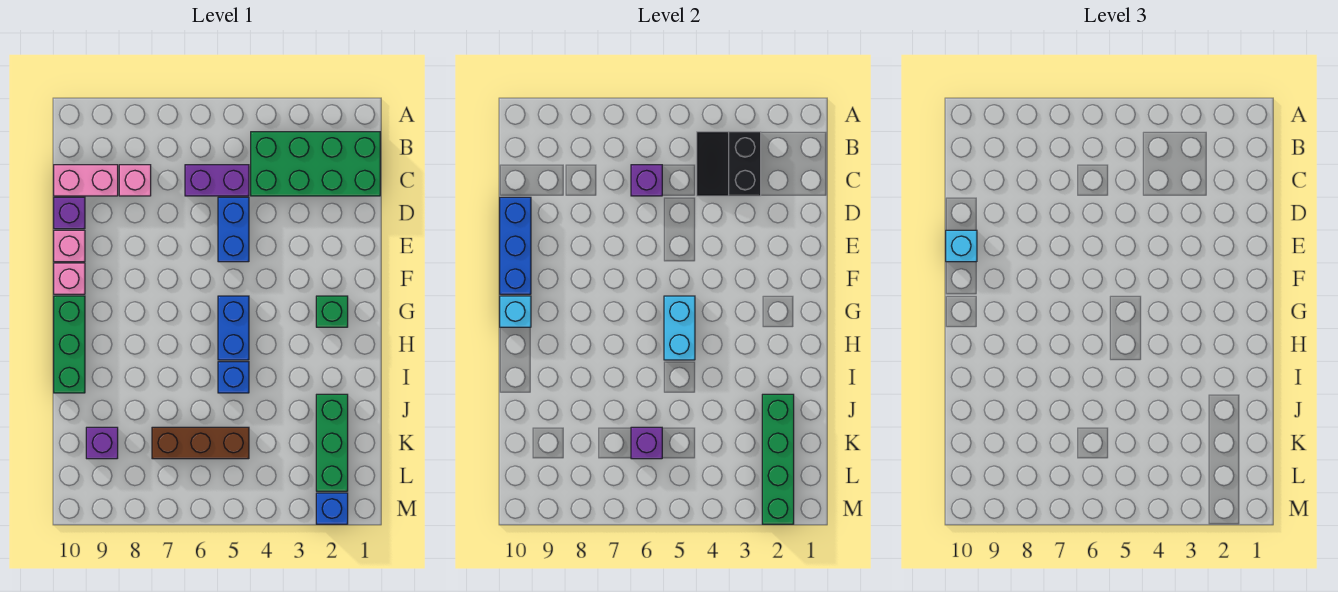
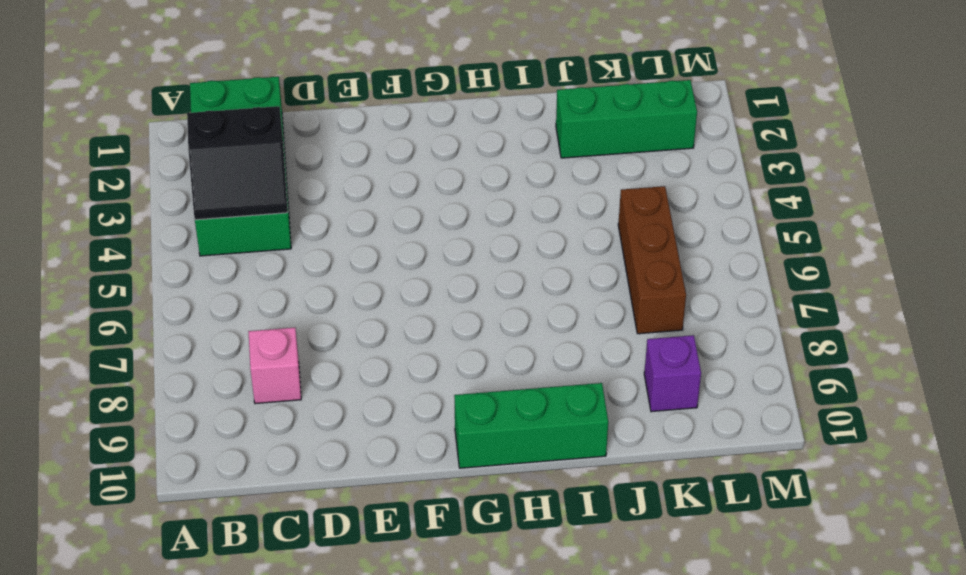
none -> purple brick C5:C6 level 1
none -> pink brick C9:C10 level 1
none -> blue brick D5:E5 level 1

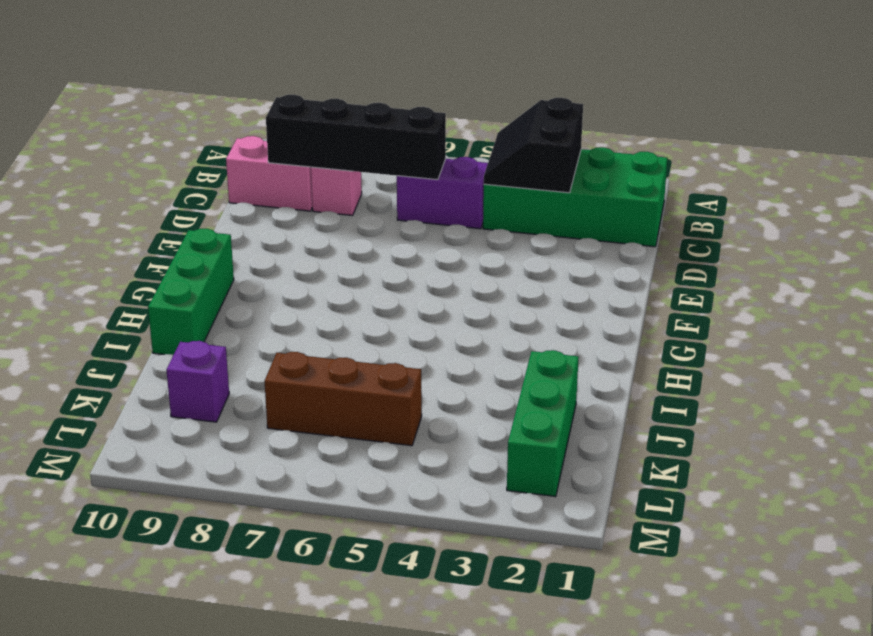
black brick C6:C9 level 2 -> purple brick C6 level 2
none -> blue brick D5:E5 level 1
none -> purple brick D10 level 1
none -> pink brick E10 level 1

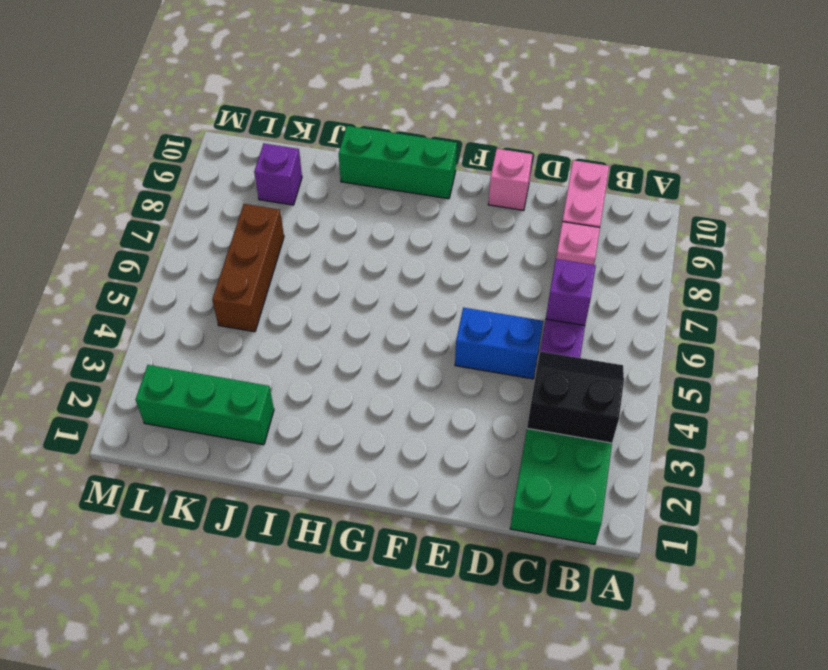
none -> purple brick D10 level 1
none -> pink brick F10 level 1
none -> green brick G2 level 1

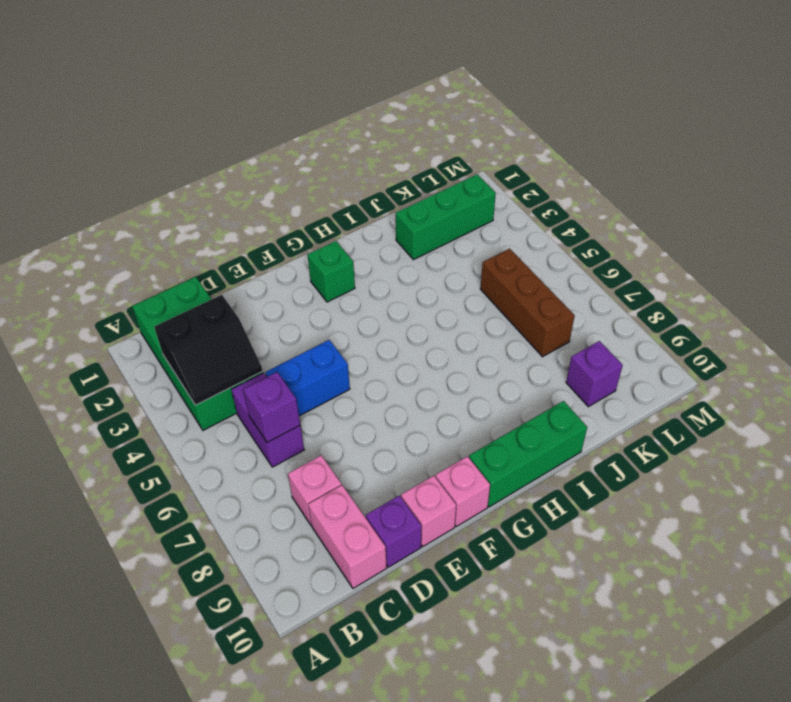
none -> blue brick G5:H5 level 1
none -> blue brick I5 level 1
none -> blue brick M2 level 1

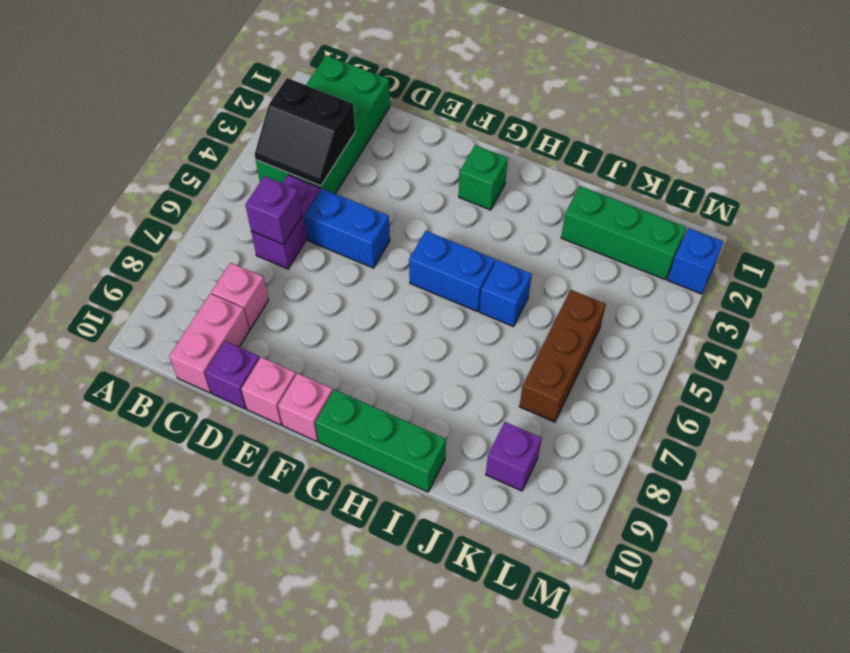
none -> blue brick D10:F10 level 2
none -> cyan brick G5:H5 level 2
none -> cyan brick G10 level 2

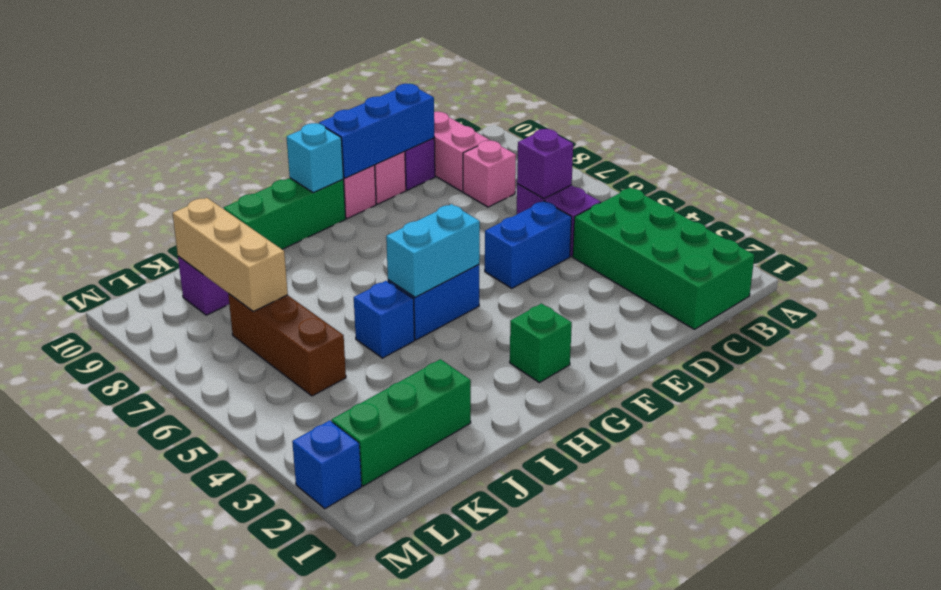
tan brick K7:K9 level 2 -> none
none -> black slope B3:C4 level 2 top 3
none -> green brick J2:M2 level 2
none -> purple brick K6 level 2

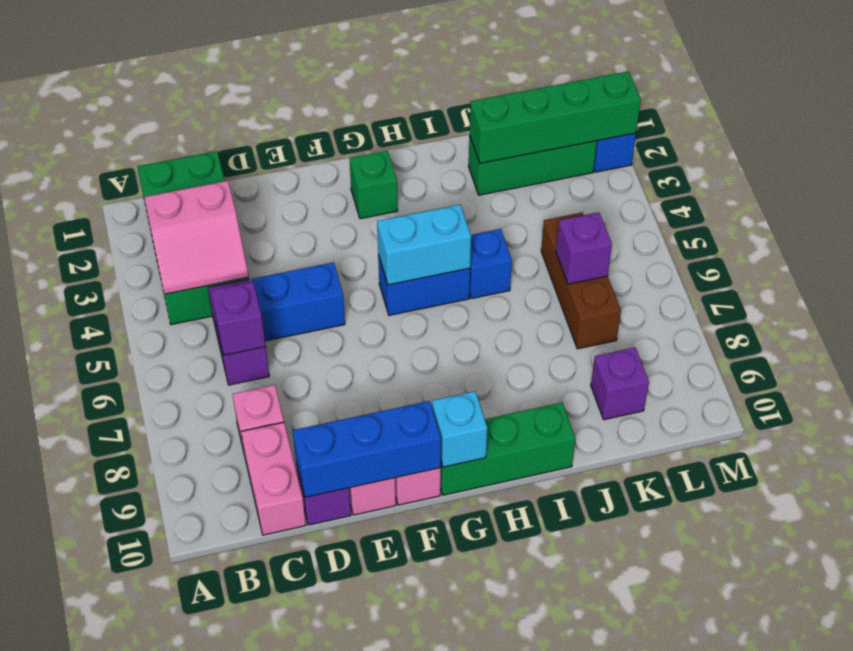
pink slope B3:C4 level 2 top 3 -> black slope B3:C4 level 2 top 3
none -> cyan brick E10 level 3

